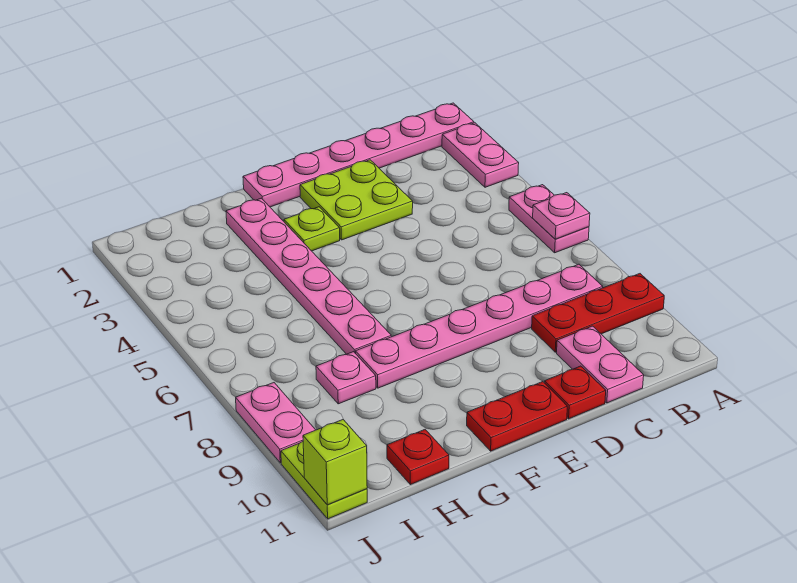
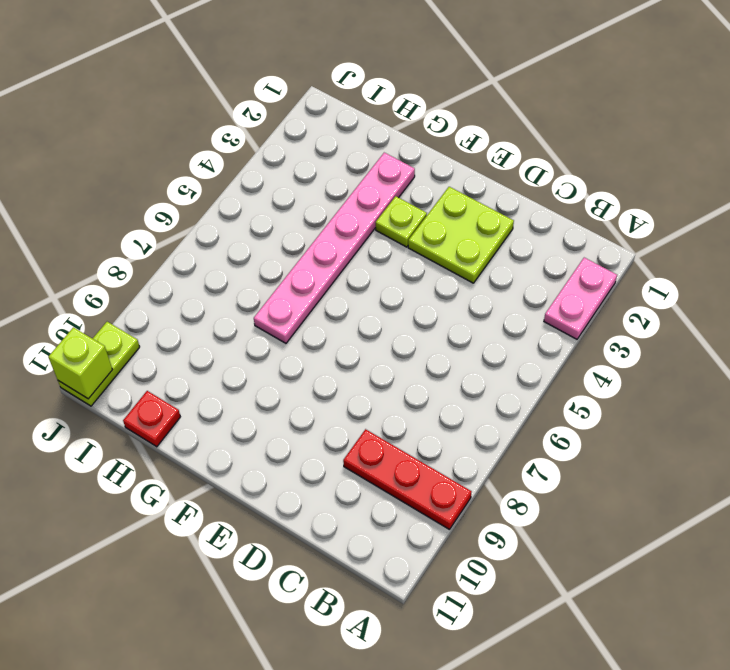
none -> pink plate A1:F1 level 1
none -> pink plate A5:A6 level 1
none -> pink plate B8:G8 level 1

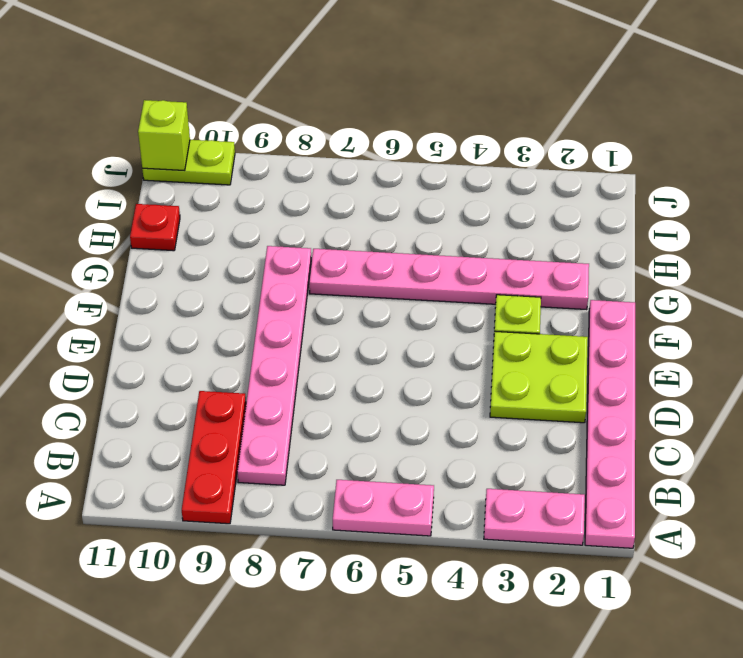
none -> pink plate C10:C11 level 1
none -> red plate D11 level 1
none -> red plate E11:F11 level 1

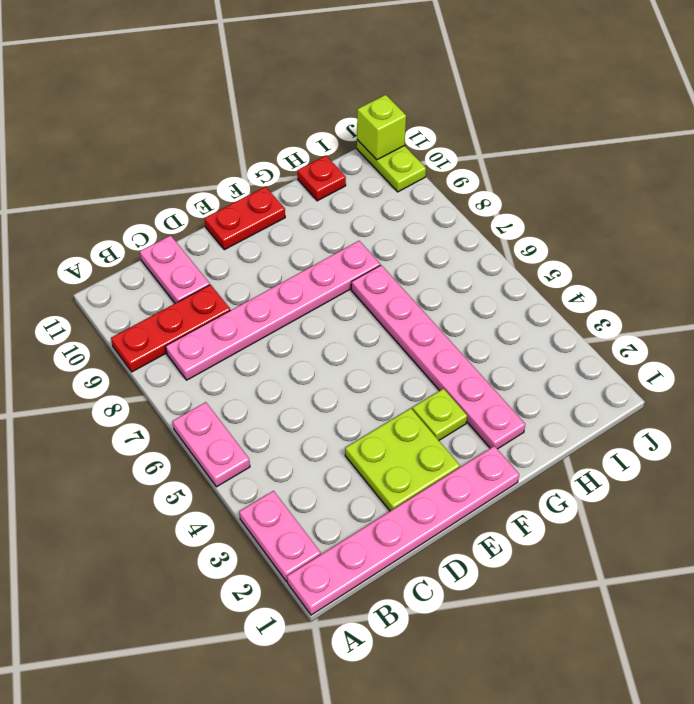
none -> red plate D11 level 1
none -> pink plate H8 level 1
none -> pink plate J8:J9 level 1

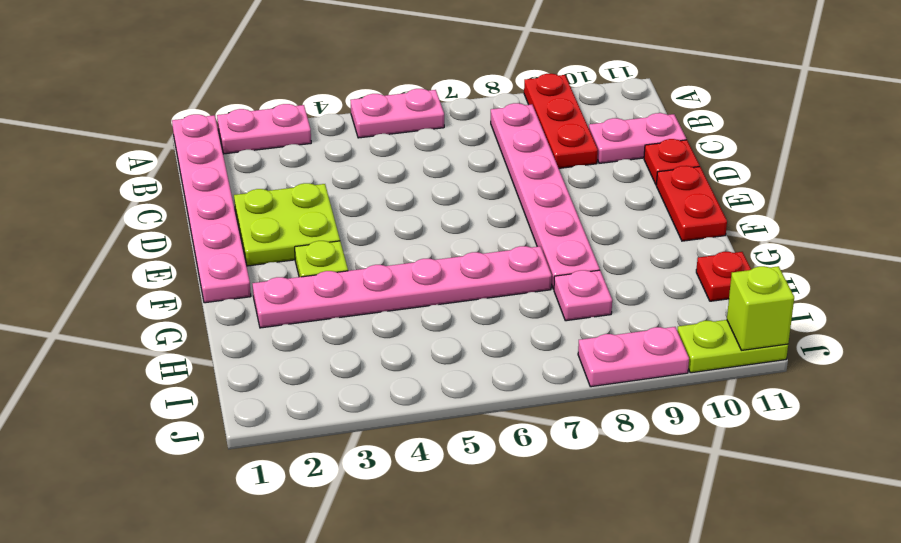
none -> pink plate A6 level 2

